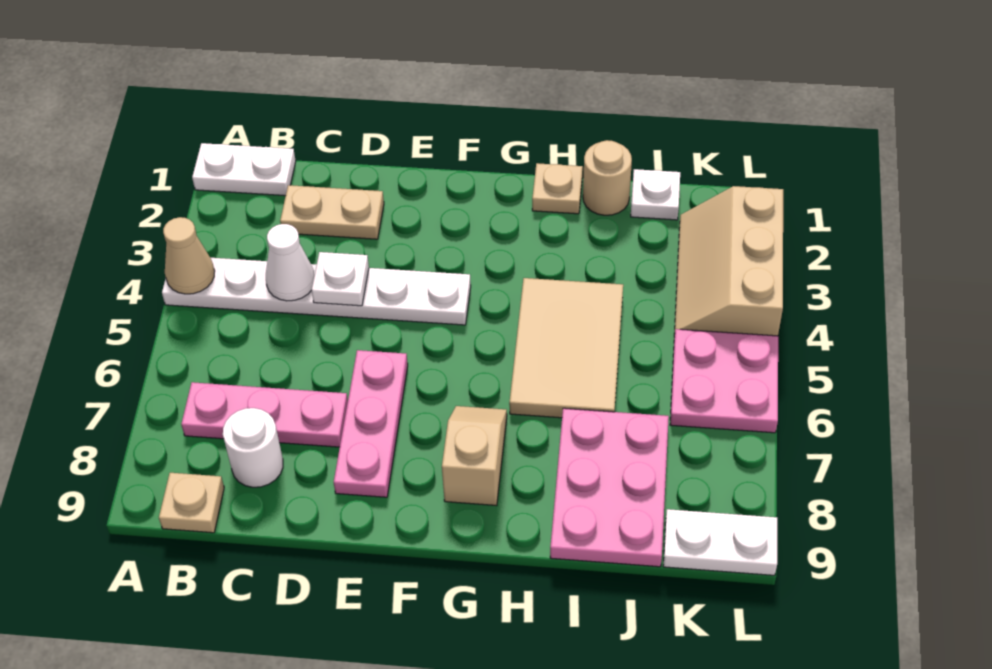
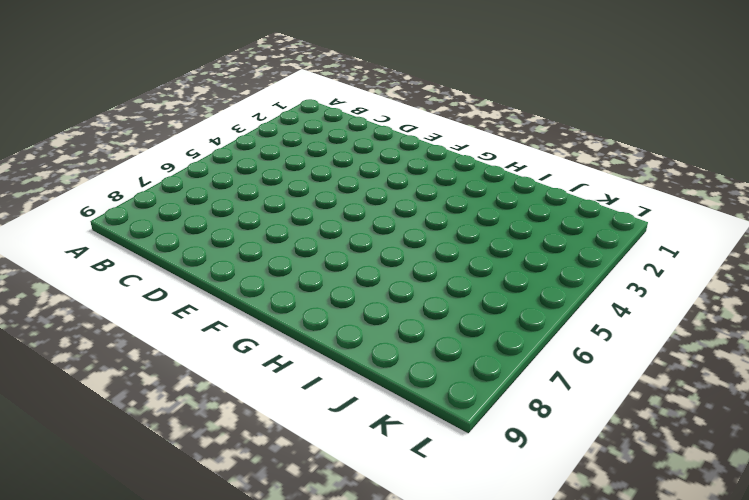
none -> white plate A1:B1 level 1
none -> white plate A4:F4 level 1
none -> pink plate B7:D7 level 1

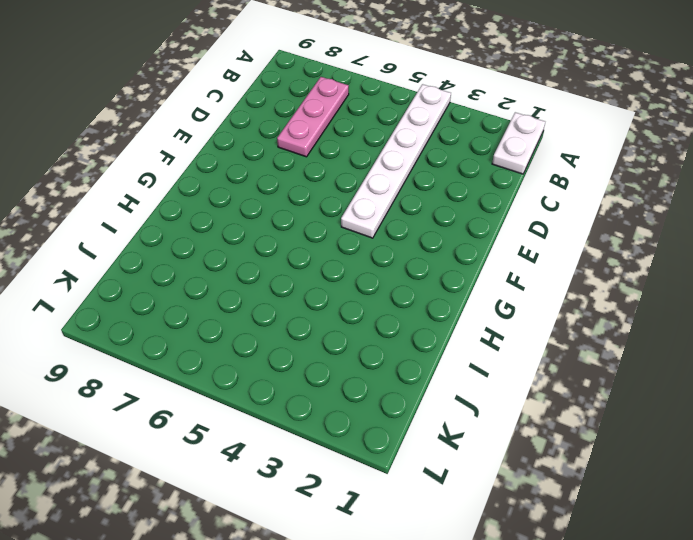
none -> tan plate B9 level 1
none -> tan plate C2:D2 level 1
none -> white round brick C8 level 1

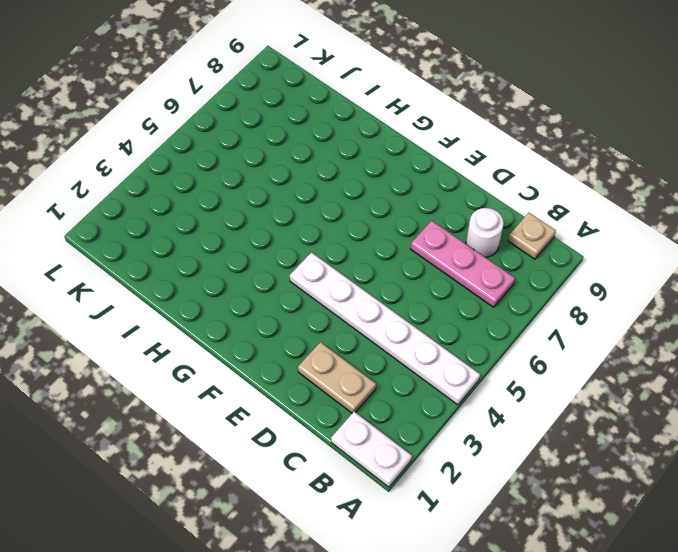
none -> pink plate E6:E8 level 1
none -> tan slope G7:G8 level 1 top 8
none -> tan plate H1 level 1

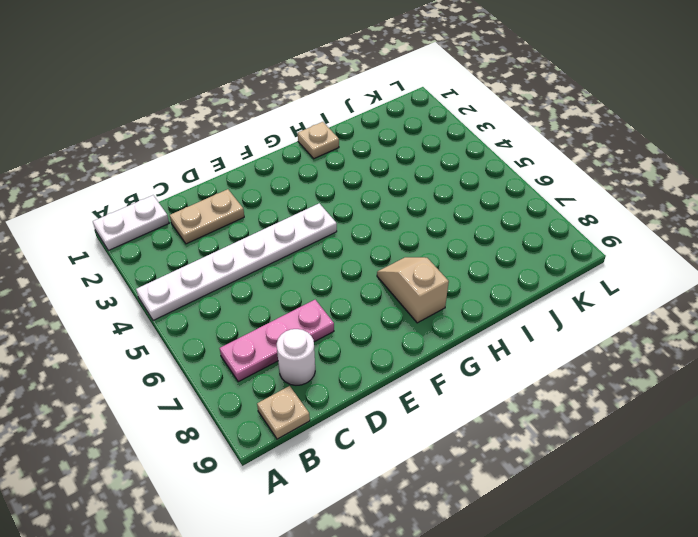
none -> pink plate E6:E8 level 1
none -> tan tile H4:I6 level 1
none -> tan round brick I1 level 1

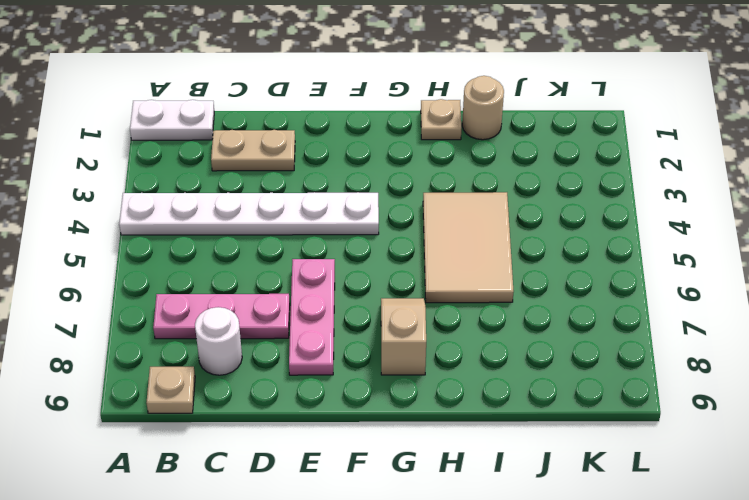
none -> pink plate I7:J9 level 1
none -> white plate J1 level 1
none -> tan slope K2:L4 level 1 top L

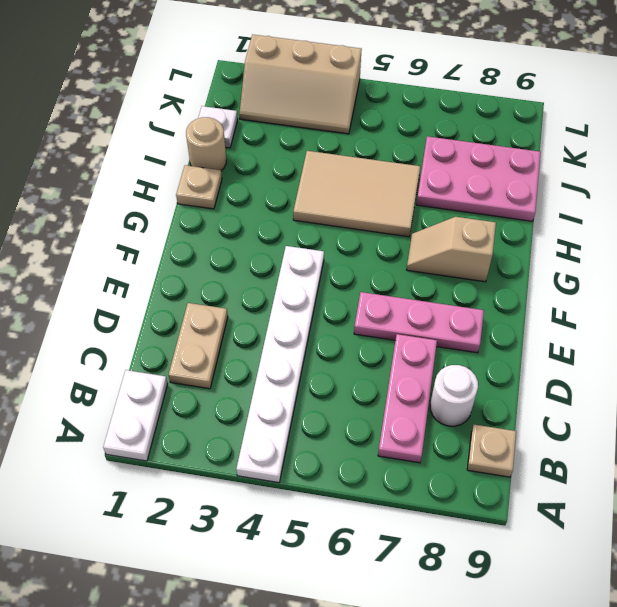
none -> pink plate K5:L6 level 1
none -> white plate K9:L9 level 1
none -> tan cone A4 level 2

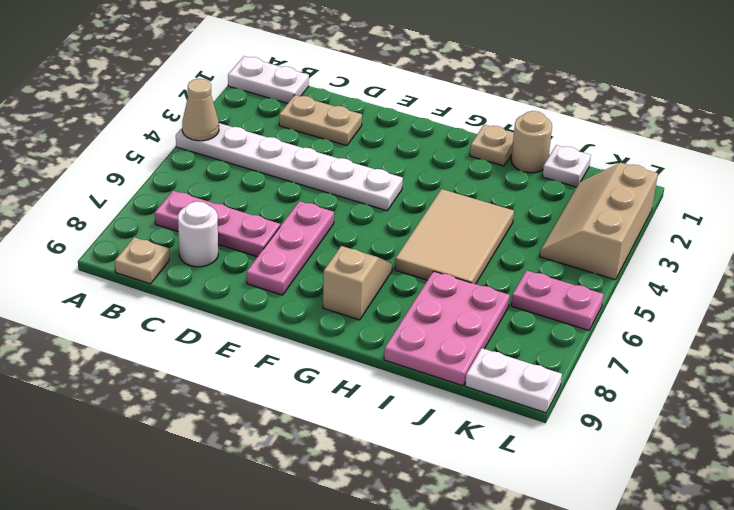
pink plate K6:L6 level 1 -> pink plate K5:L6 level 1
none -> white cone C4 level 2
none -> white plate D4 level 2

